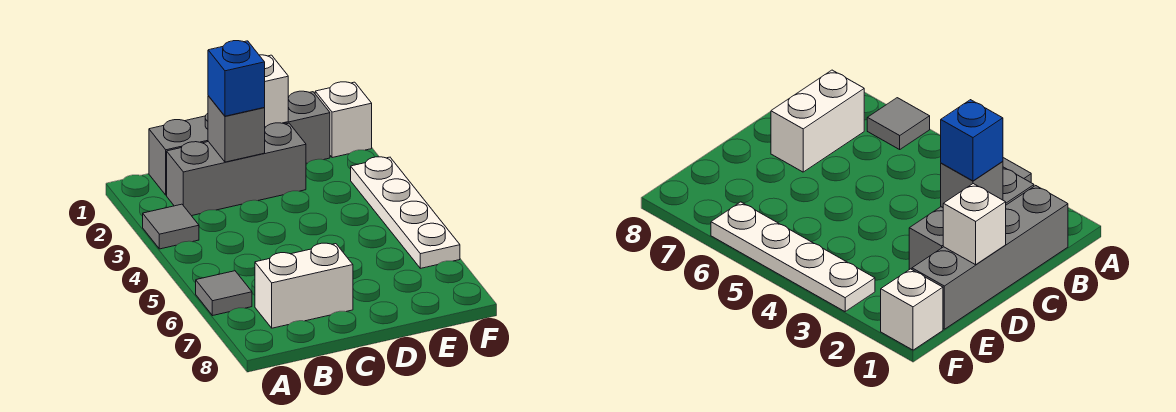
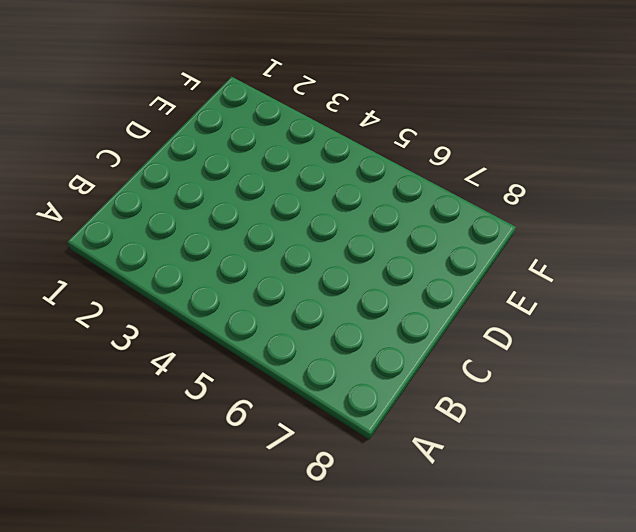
none -> grey tile A3 level 1
none -> grey tile A6 level 1

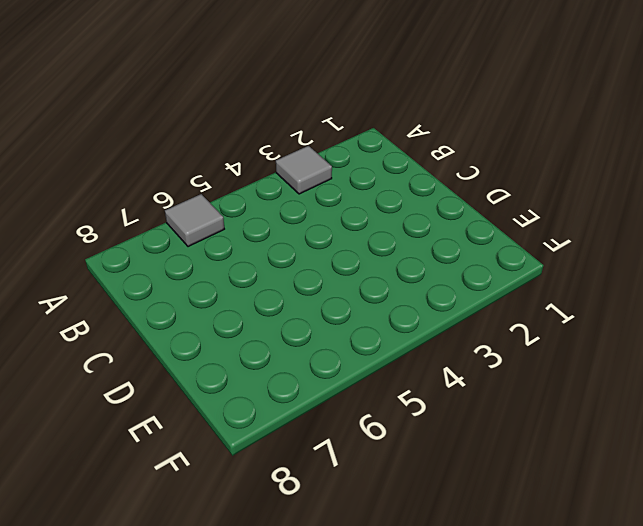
none -> grey brick B1:E1 level 1
none -> grey brick B2:D2 level 1

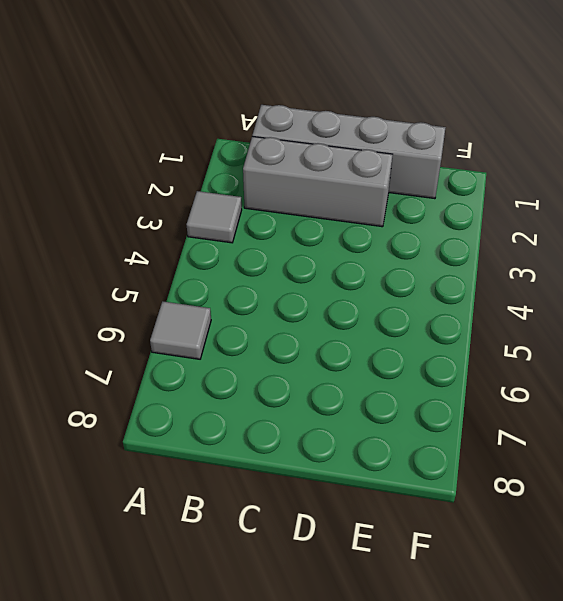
none -> white brick B7:C7 level 1
none -> white brick F1 level 1

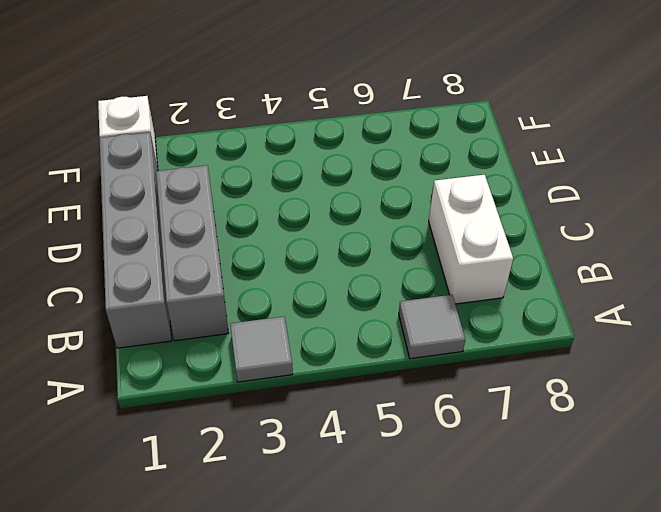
none -> white plate F3:F6 level 1
none -> grey brick C2 level 2

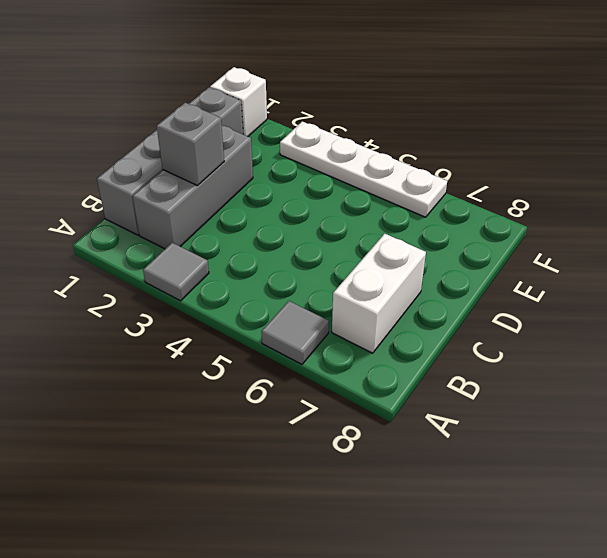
none -> white brick D1 level 2
none -> blue brick C2 level 3

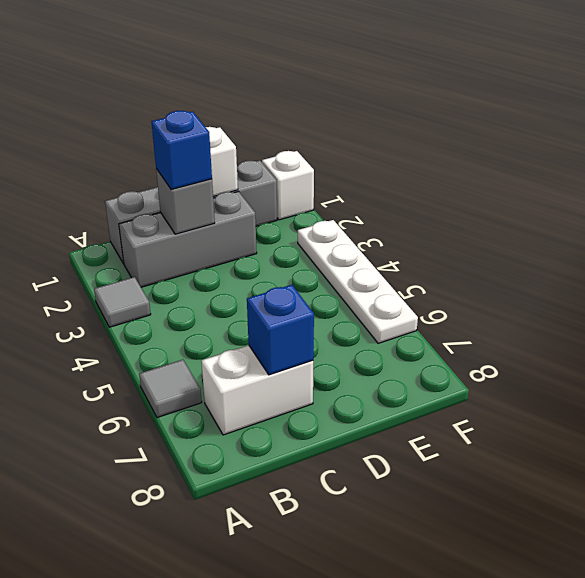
blue brick C7 level 2 -> none

